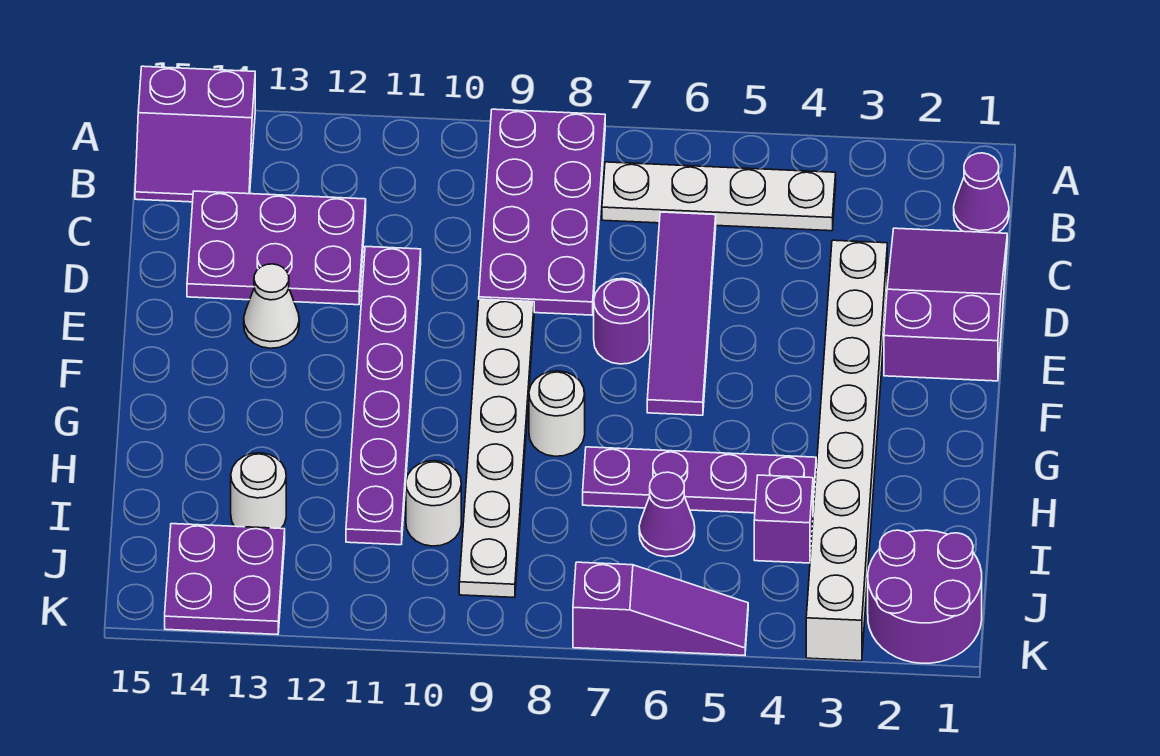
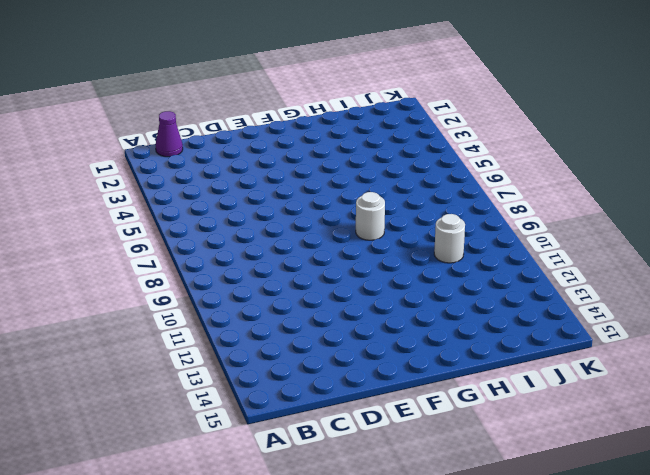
none -> purple plate A8:D9 level 1
none -> purple slope A14:B15 level 1 top A
none -> white plate B4:B7 level 1

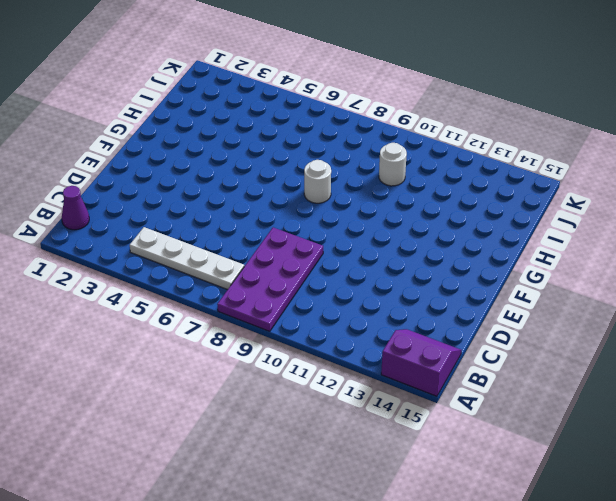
none -> purple slope C1:E2 level 1 top E
none -> purple tile C6:F6 level 1
none -> purple plate C12:D14 level 1

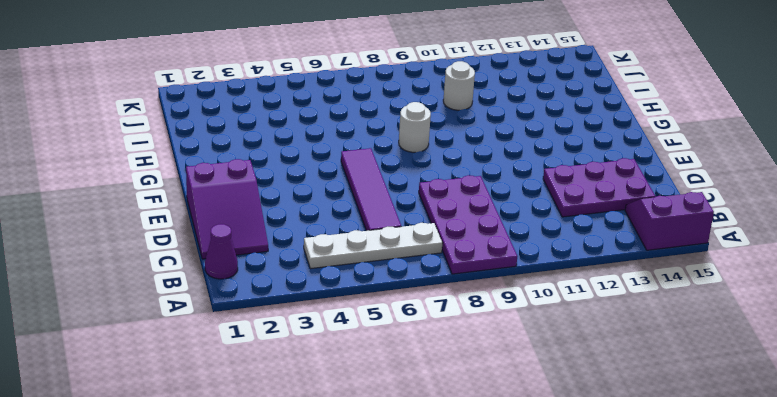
none -> white brick D3:K3 level 1
none -> purple plate D11:I11 level 1
none -> purple round brick E7 level 1

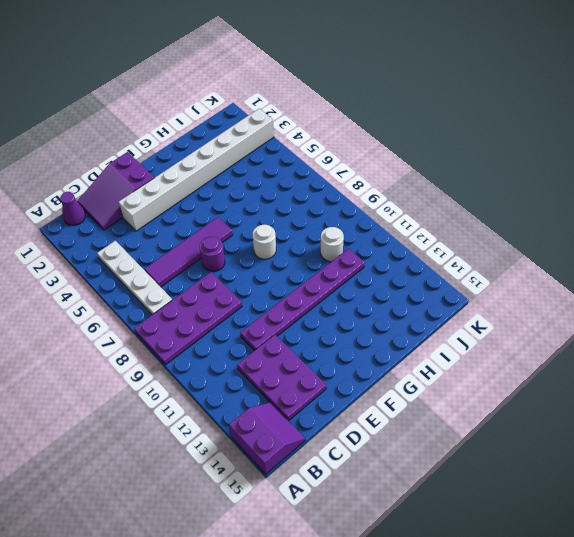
none -> white plate E9:J9 level 1
none -> white cone E13 level 1
none -> purple plate H4:H7 level 1

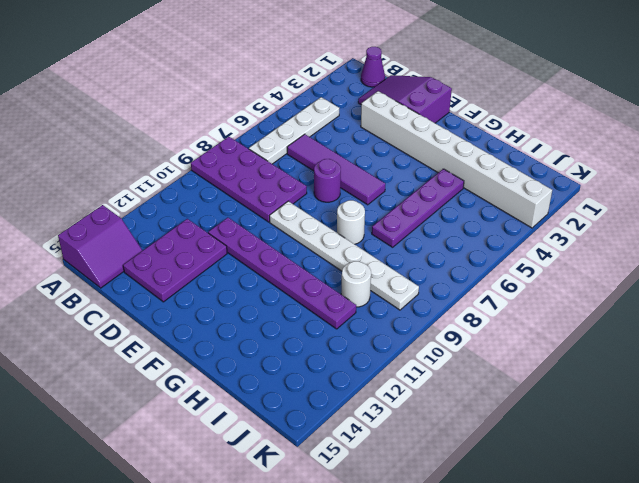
none -> white cone E13 level 1
none -> purple brick I4 level 1
none -> purple cone I6 level 1

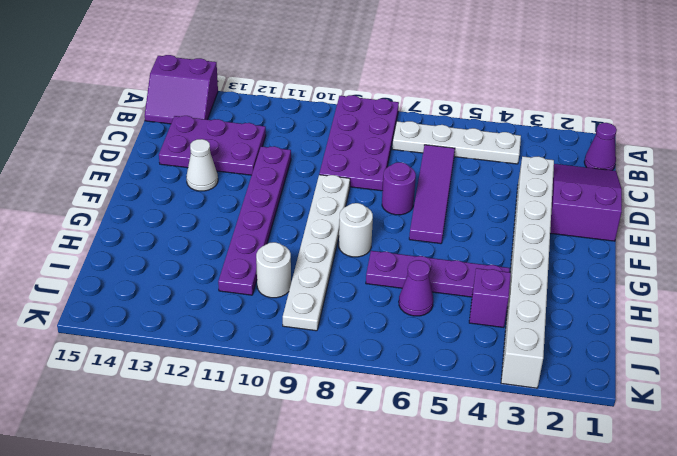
none -> white round brick I13 level 1
none -> purple round brick J1:K2 level 1
none -> purple plate J13:K14 level 1

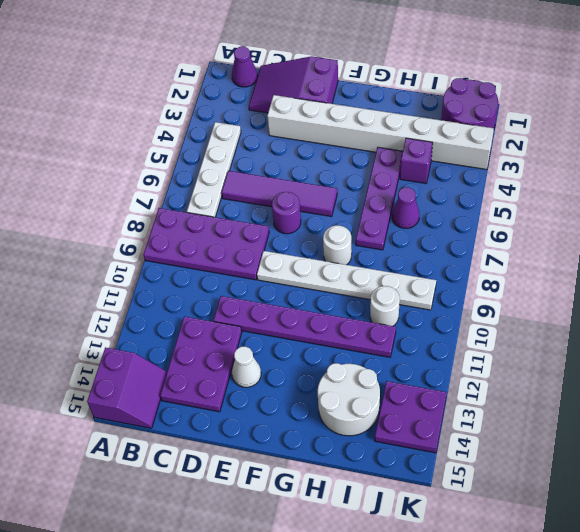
white round brick H13:I14 level 1 -> white round brick I13 level 1
none -> purple slope K5:K7 level 1 top 7

